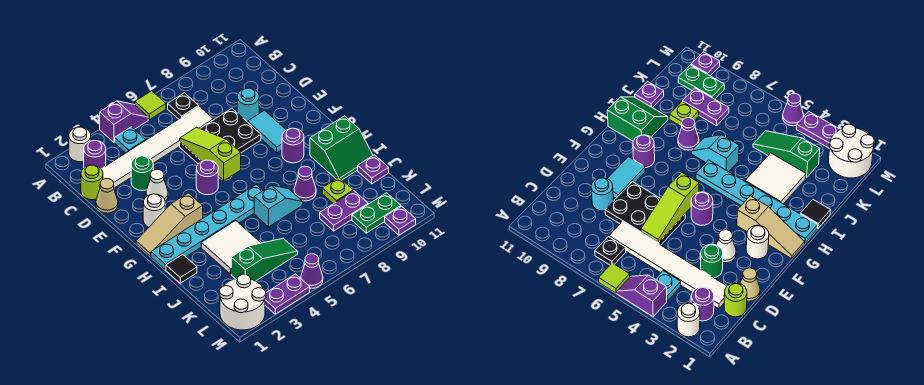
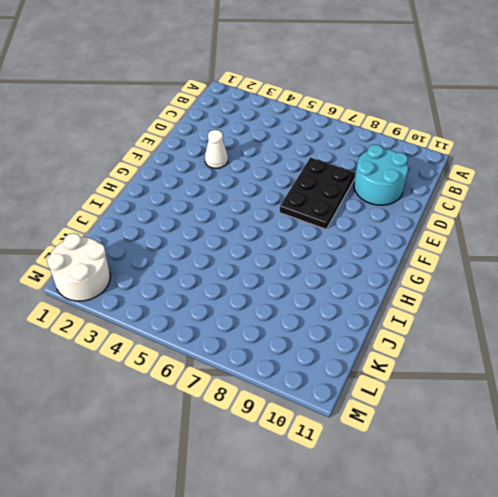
cyan round brick C9:D10 level 1 -> cyan round brick D9 level 1
black plate D7:F8 level 1 -> black plate D6:E8 level 1
none -> white round brick A2 level 1
none -> purple slope A4:A5 level 1 top 4
none -> lime tile A6 level 1
none -> purple round brick B2 level 1

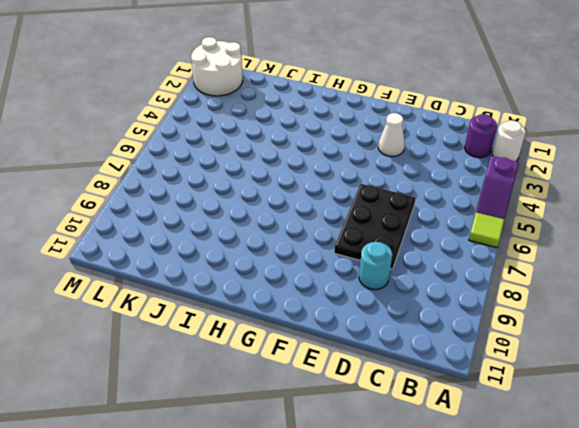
none -> cyan plate B4 level 1
none -> black plate B7 level 1
none -> lime round brick C1 level 1
none -> white tile C2:C7 level 1

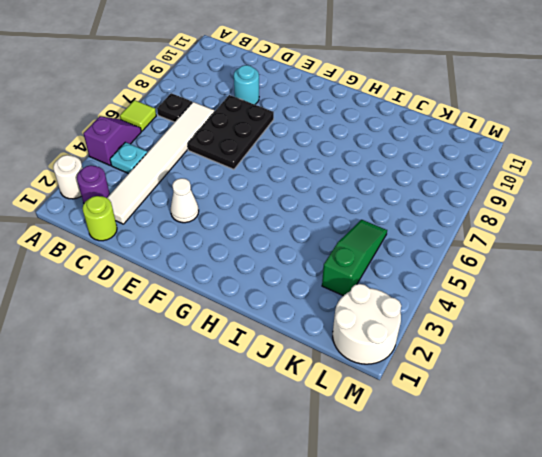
none -> tan cone D1 level 1
none -> green round brick D3 level 1
none -> cyan tile E9:F9 level 1
none -> white round brick F2 level 1

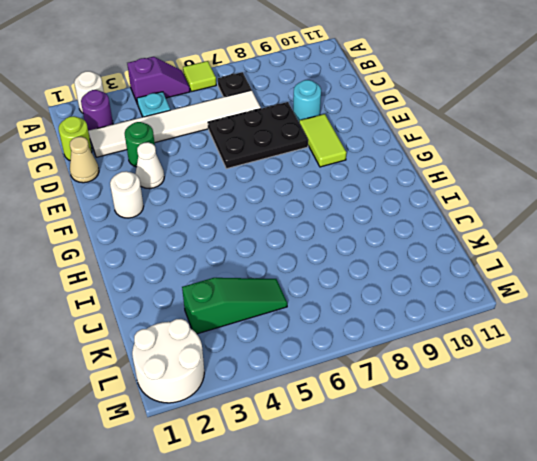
lime tile E9:F9 level 1 -> cyan tile E9:F9 level 1
none -> purple round brick F5 level 1
none -> tan slope G1:G3 level 1 top 3
none -> purple round brick G9 level 1
none -> cyan plate H1:H6 level 1

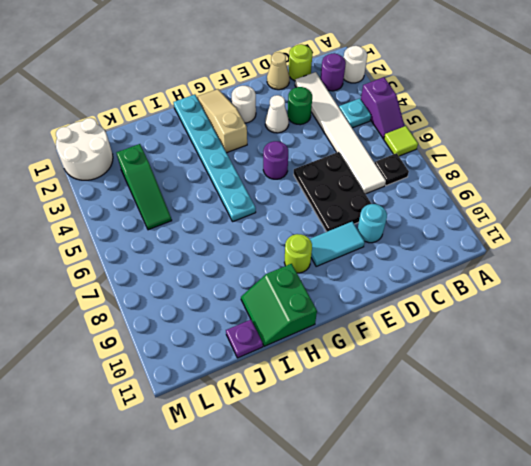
lime round brick G9 level 1 -> purple round brick G9 level 1
none -> black tile I1 level 1
none -> white tile I3:J4 level 1
none -> cyan slope I6:I7 level 1 top 6
none -> purple cone I8 level 1

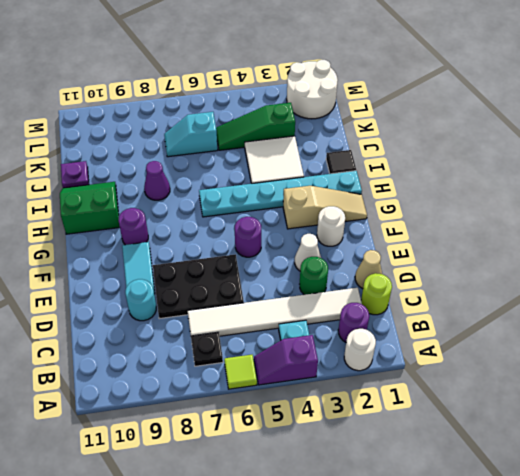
cyan slope K6:K7 level 1 top 6 -> cyan slope I6:I7 level 1 top 6
none -> lime plate J9 level 1
none -> purple plate K8:K9 level 1
none -> green plate L9:L10 level 1
none -> purple plate M3:M4 level 1

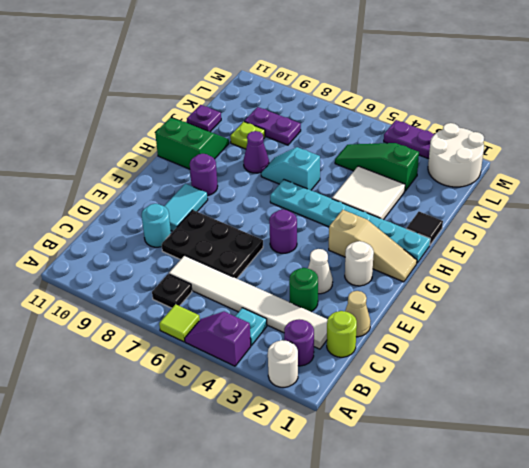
none -> green plate L9:L10 level 1
none -> purple cone M5 level 1
none -> purple plate M10 level 1
none -> lime slope D6:F6 level 2 top F

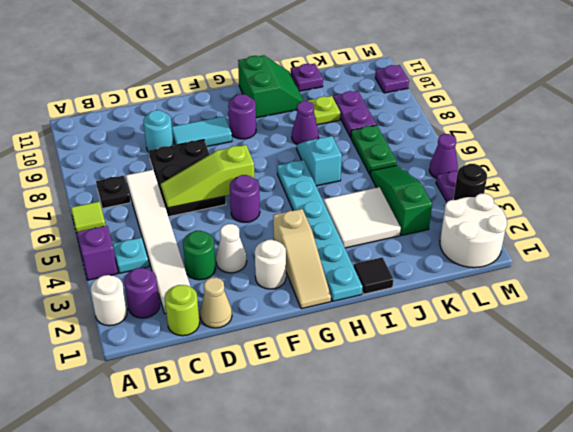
green plate K6:K7 level 1 -> green plate L9:L10 level 1
black round brick M3 level 2 -> none

